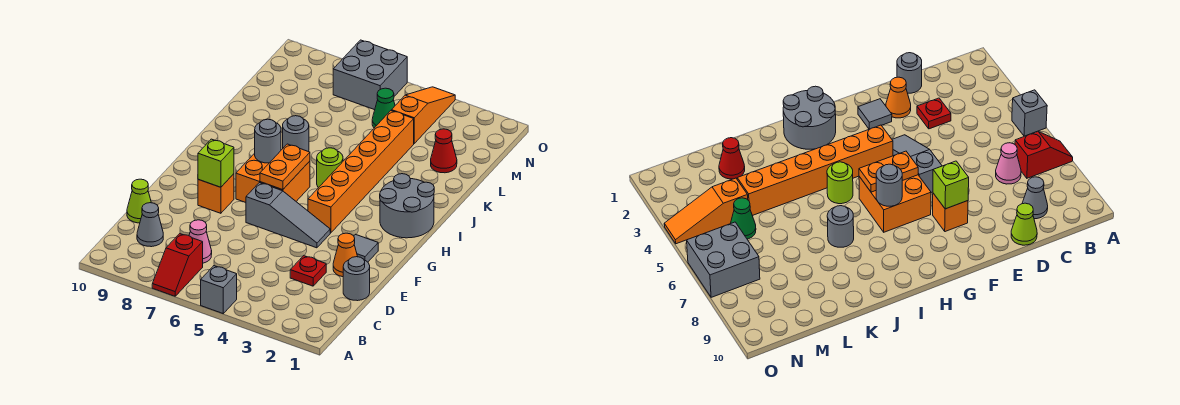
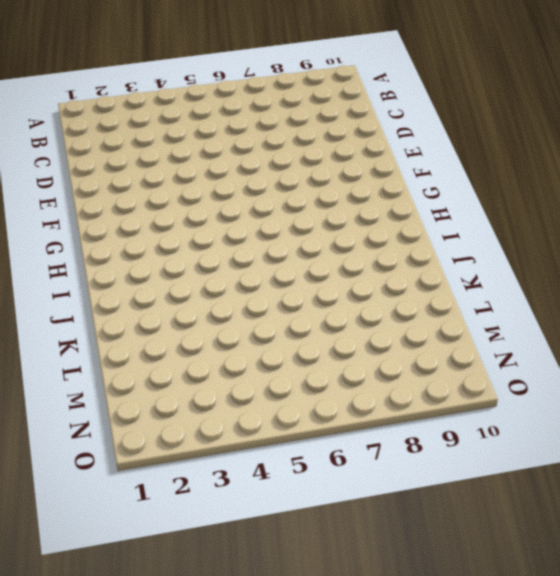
none -> grey brick A5 level 1
none -> red slope A7:B7 level 1 top B
none -> pink cone C7 level 1

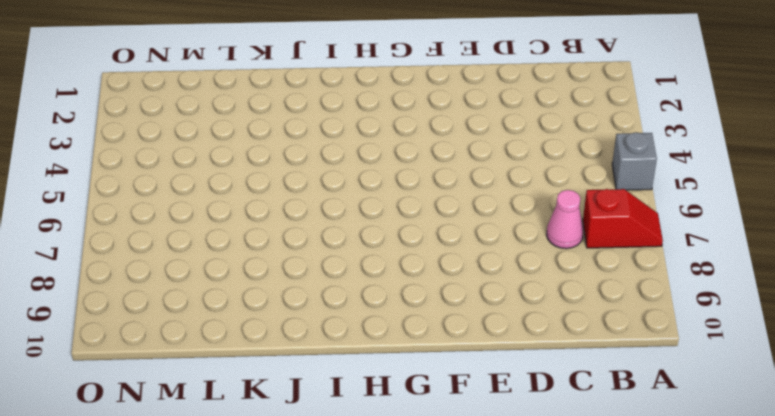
none -> grey cone C9 level 1
none -> grey round brick D1 level 1
none -> red plate D3 level 1

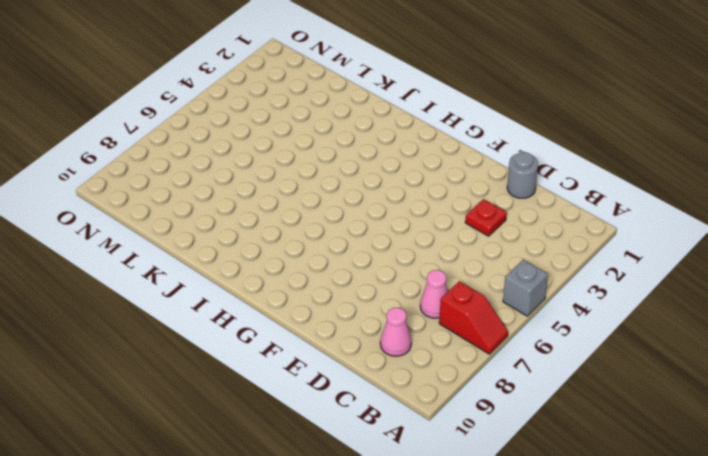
pink cone C9 level 1 -> grey cone C9 level 1
none -> lime cone D10 level 1
none -> orange cone E2 level 1
none -> grey tile F2 level 1

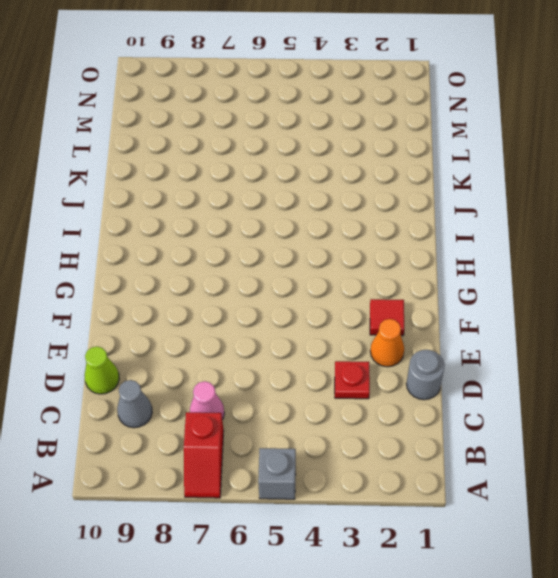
red tile F2 level 1 -> grey tile F2 level 1
none -> grey slope F4:F6 level 1 top 6
none -> orange brick F8 level 1
none -> orange brick G4:L4 level 1

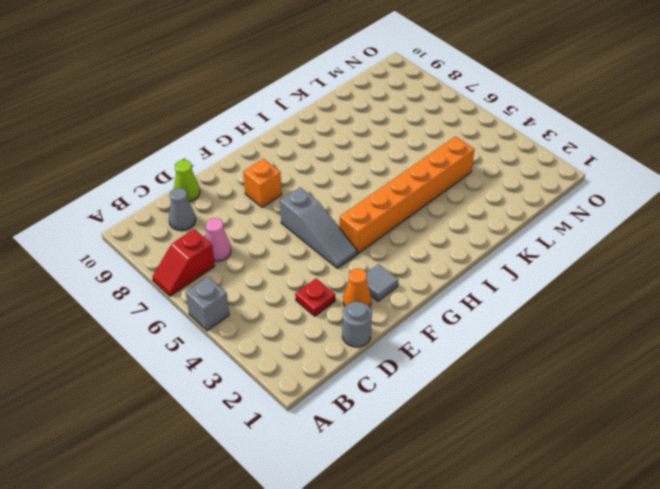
none -> orange brick G6:H7 level 1
none -> grey round brick H1:I2 level 1
none -> lime round brick I5 level 1

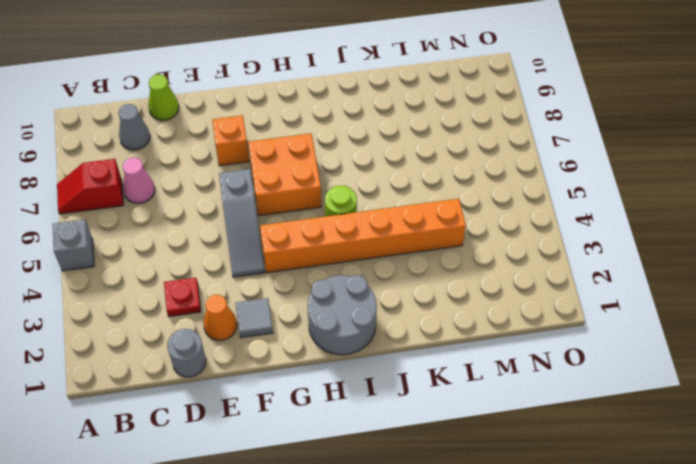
none -> grey round brick J7 level 1
none -> red cone L2 level 1
none -> orange slope M4:O4 level 1 top M

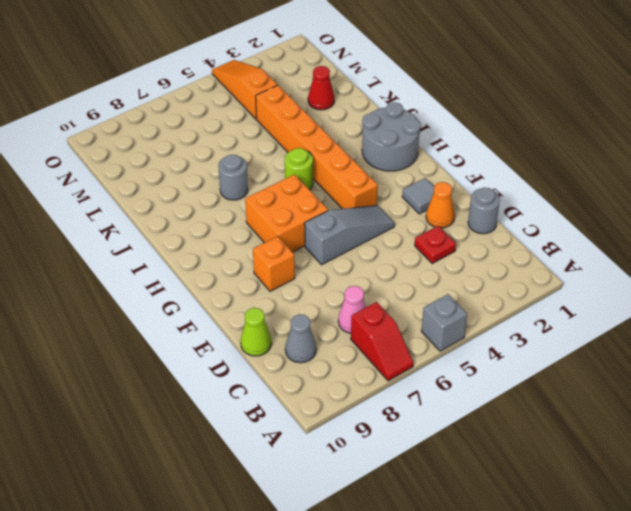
none -> green cone M5 level 1
none -> grey brick N6:O7 level 1
none -> lime brick F8 level 2

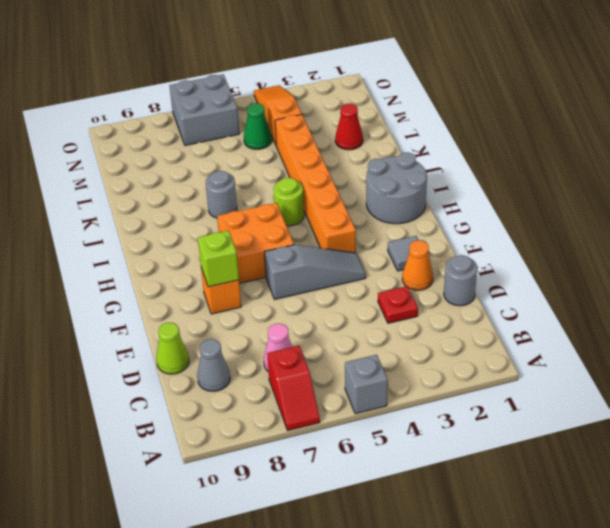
none -> orange plate G6:H6 level 2
none -> grey round brick H7 level 2

